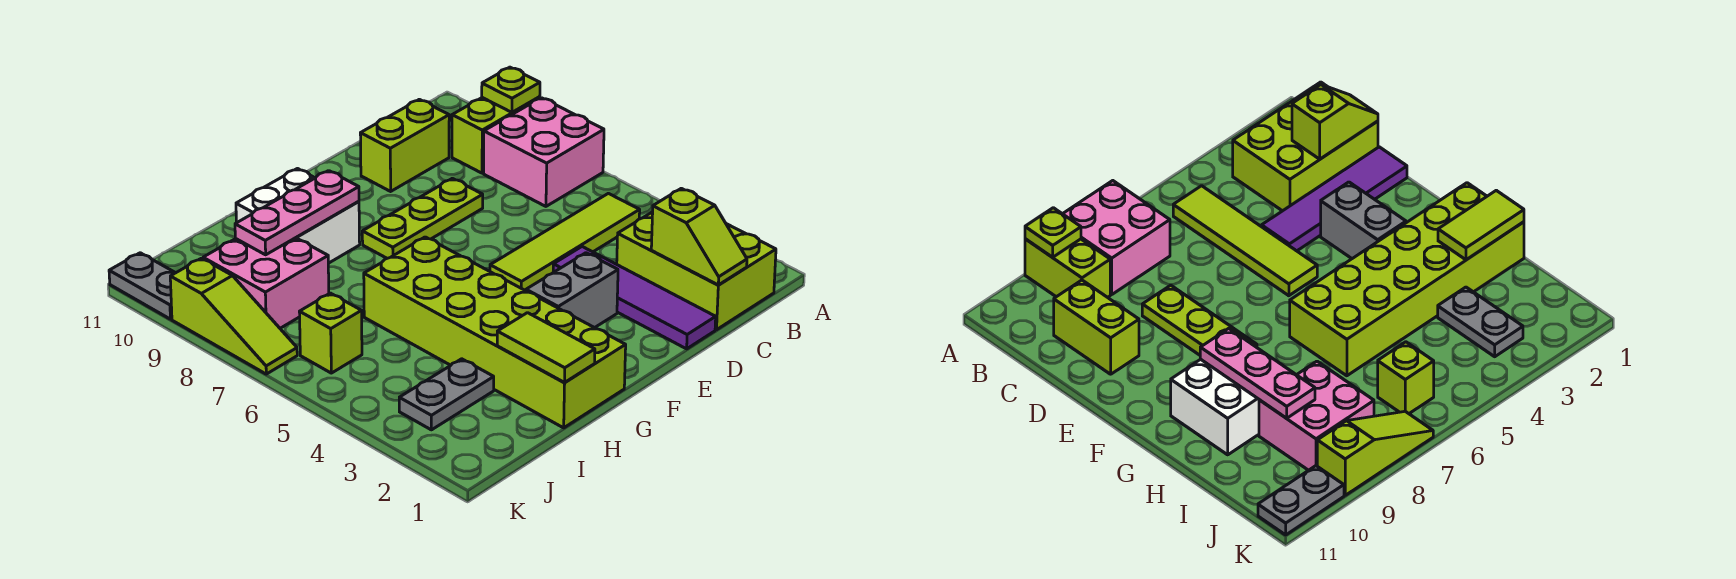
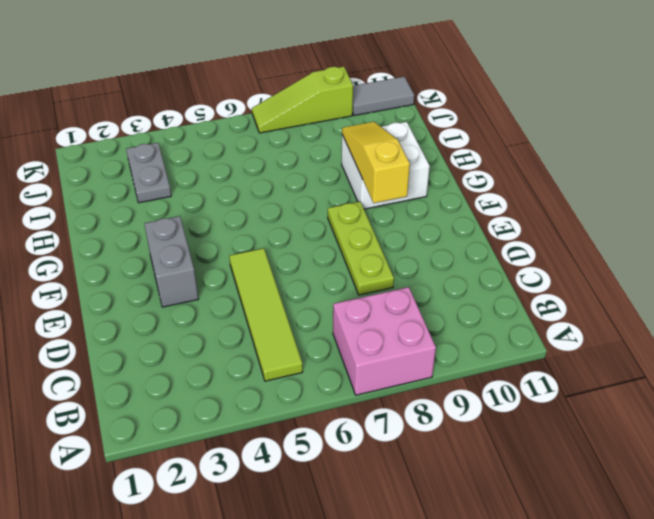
yellow slope F9:H9 level 2 top F -> pink plate G9:I9 level 2
grey tile K10:K11 level 1 -> grey plate K10:K11 level 1
none -> lime brick A9:B9 level 1
none -> lime brick B1:C3 level 1
none -> lime brick C10:D10 level 1

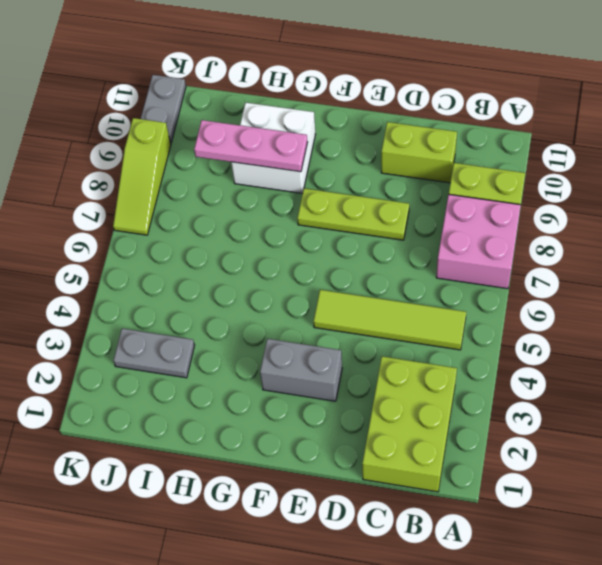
none -> purple tile D1:D4 level 1
none -> lime brick G1:H6 level 1
none -> pink brick I8:J9 level 1

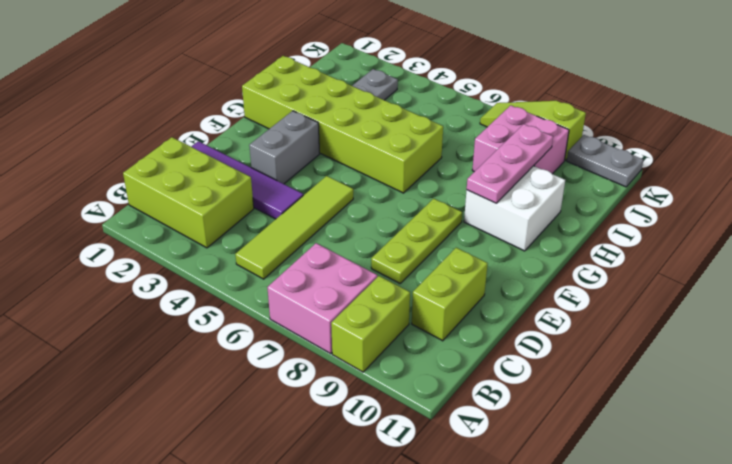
none -> lime brick J6 level 1
none -> lime plate A9 level 2
none -> lime slope C1:C2 level 2 top 2

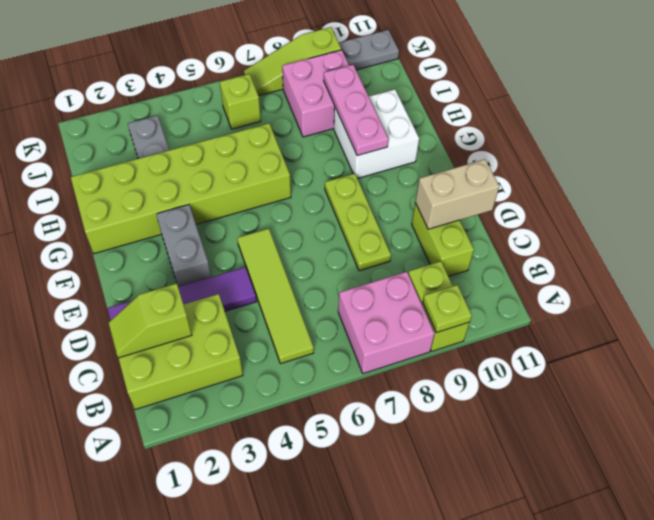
tan brick D10:D11 level 2 -> none
none -> lime tile H1:H2 level 2

